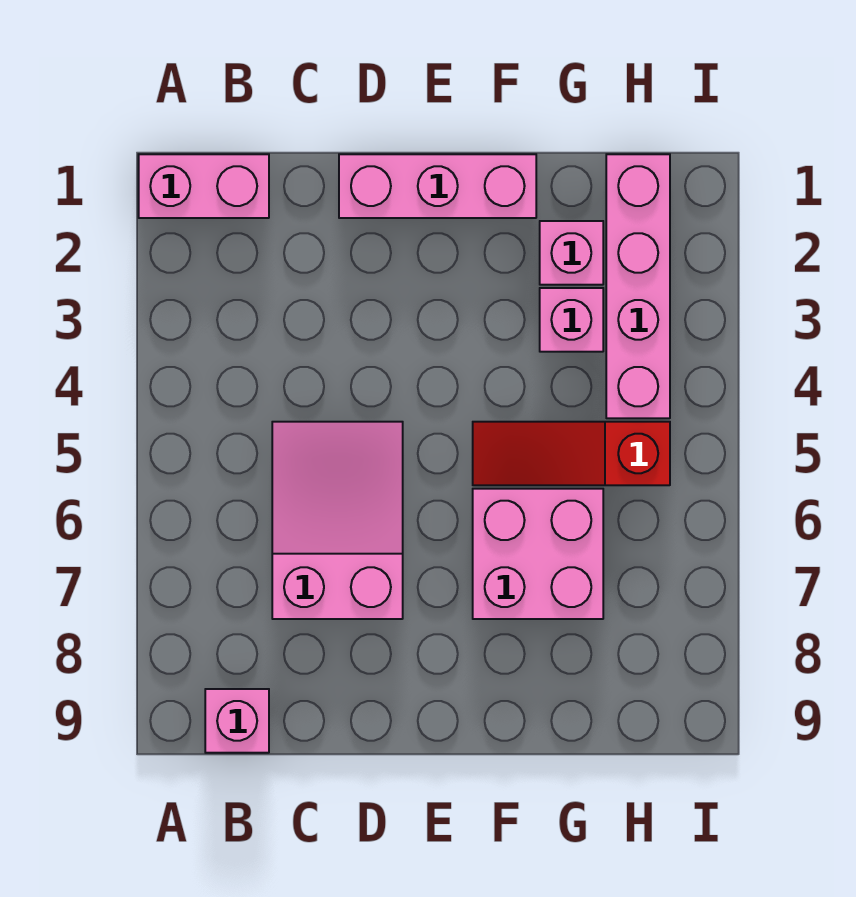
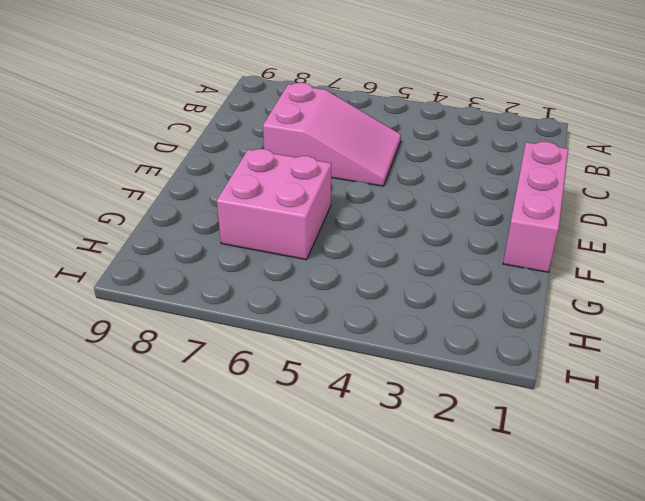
none -> pink brick A1:B1 level 1
none -> pink brick B9 level 1

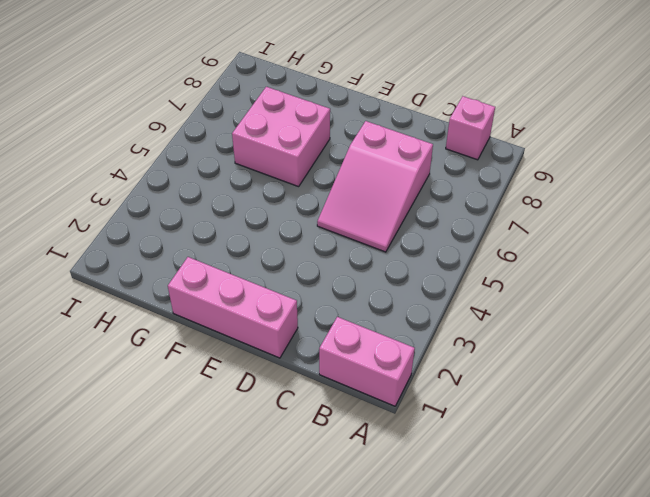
none -> red slope F5:H5 level 1 top H
none -> pink brick G2 level 1

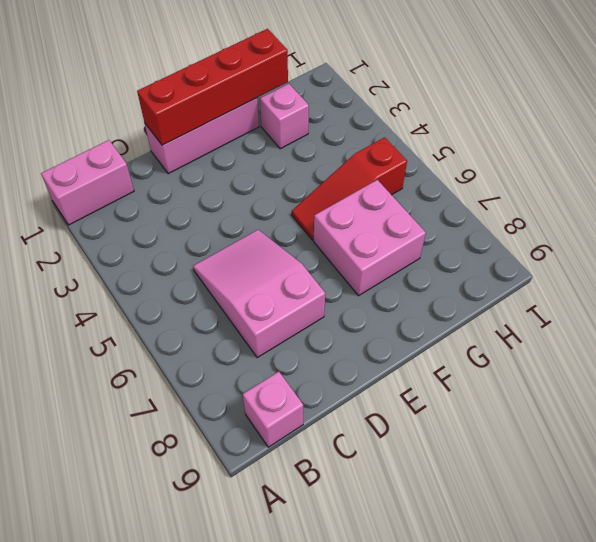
red brick D1:G1 level 2 -> none
none -> pink brick G3 level 1
none -> pink brick H1:H4 level 1

